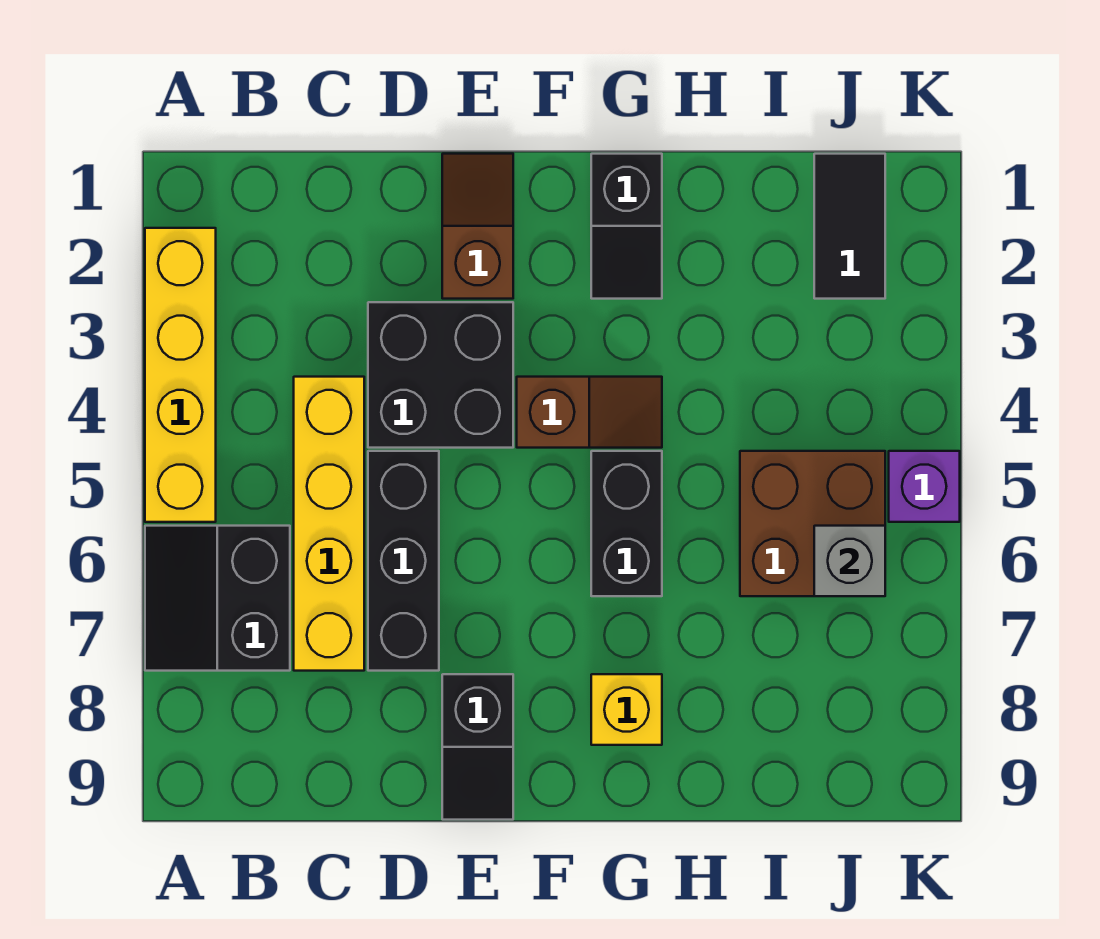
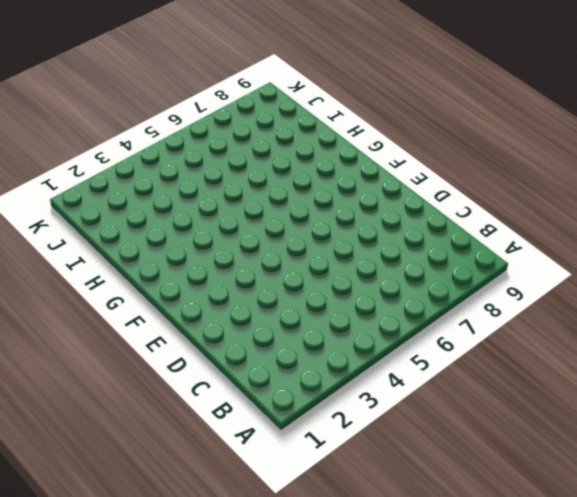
none -> yellow brick A2:A5 level 1
none -> black slope A6:B7 level 1 top B
none -> yellow brick C4:C7 level 1

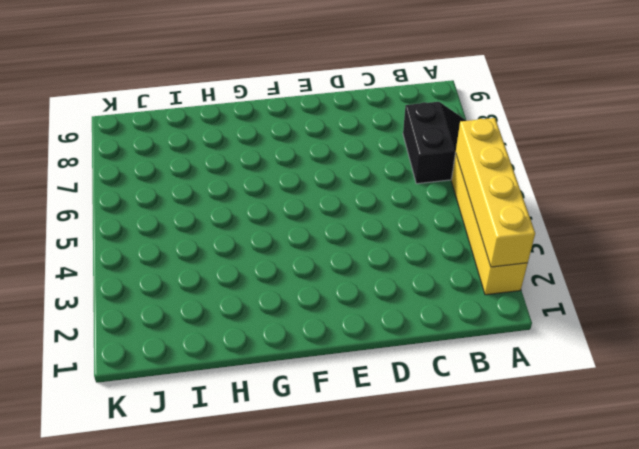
yellow brick A2:A5 level 2 -> yellow brick C4:C7 level 1
none -> black brick D3:E4 level 1
none -> black brick D5:D7 level 1
none -> brown slope E1:E2 level 1 top 2

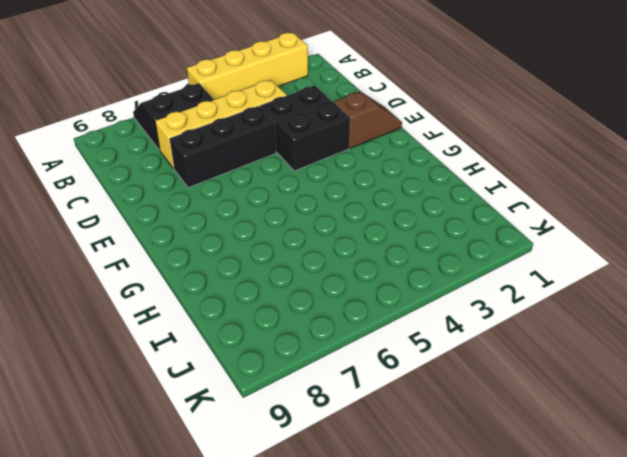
none -> black slope E8:E9 level 1 top 8
none -> brown slope F4:G4 level 1 top F
none -> black slope G1:G2 level 1 top 1

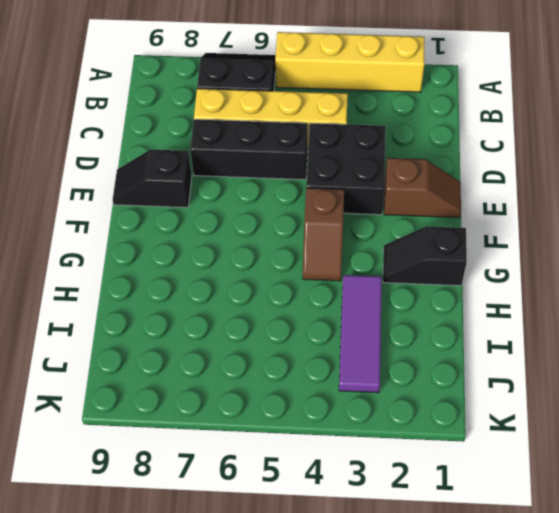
purple tile H3:J3 level 1 -> none
none -> black brick G5:G6 level 1
none -> yellow brick G8 level 1
none -> brown brick I5:J6 level 1

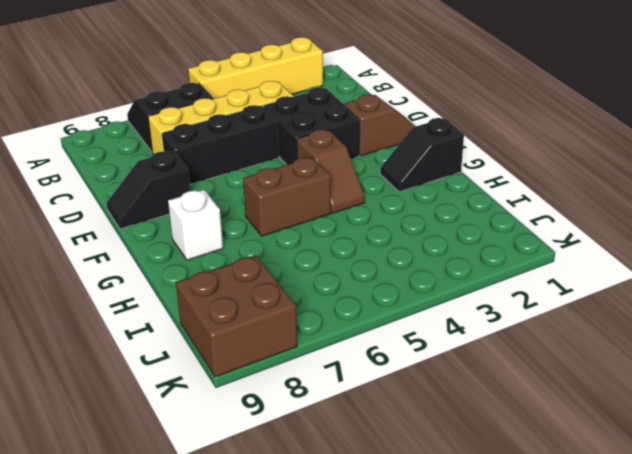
brown brick G5:G6 level 1 -> black brick G5:G6 level 1
white brick G8 level 1 -> yellow brick G8 level 1
brown brick J8:K9 level 1 -> brown brick I5:J6 level 1
none -> black tile J1:J2 level 1
none -> purple brick K5 level 1
none -> grey brick J6 level 2

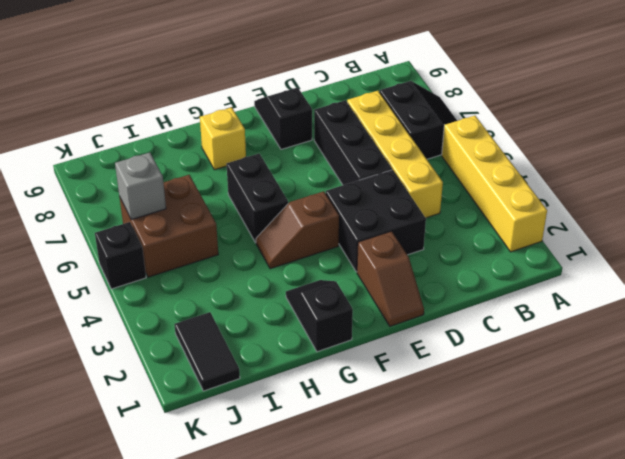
black brick K5 level 1 -> purple brick K5 level 1

